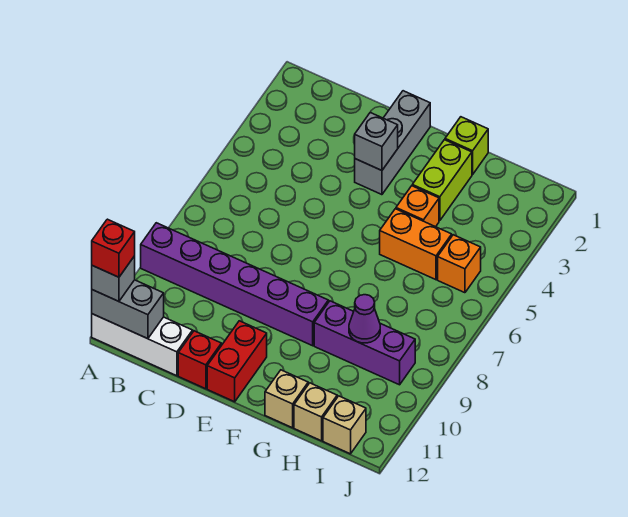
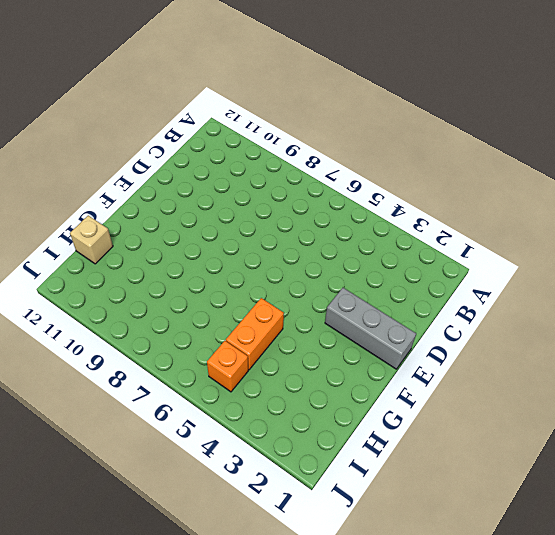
none -> purple brick A9:F9 level 1
none -> white brick A12:C12 level 1
none -> red brick D12 level 1

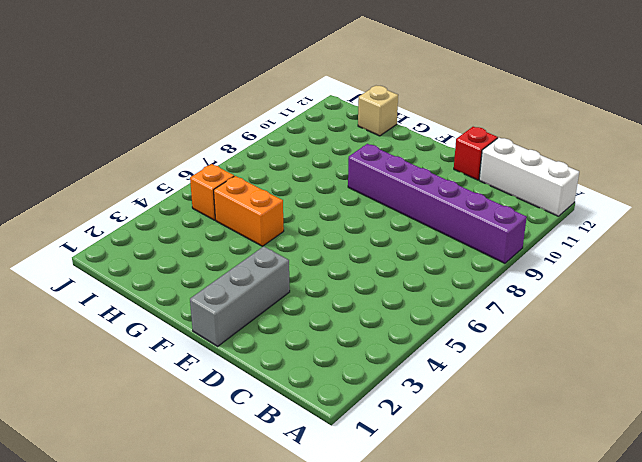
none -> red brick E11:E12 level 1
none -> lime brick G1 level 1
none -> lime brick G2:G3 level 1

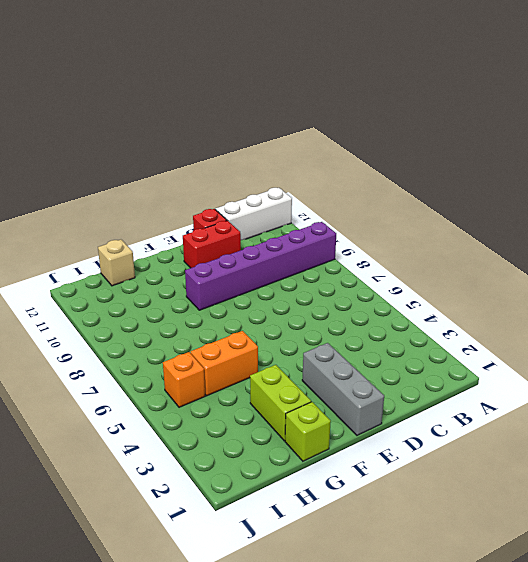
red brick D11:E11 level 1 -> red brick E11:E12 level 1
none -> orange brick G4 level 1
none -> purple brick G9:I9 level 1
none -> tan brick G12 level 1

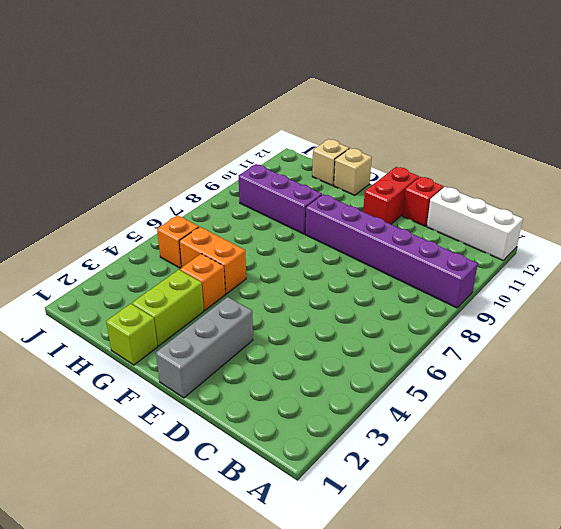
none -> tan brick I12 level 1
none -> grey brick A12:B12 level 2
none -> grey brick E3 level 2

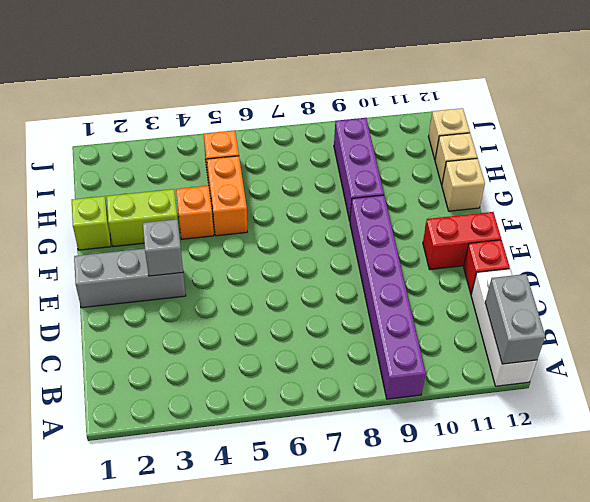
none -> purple cone H9 level 2
none -> grey brick A12 level 3
none -> red brick A12 level 4

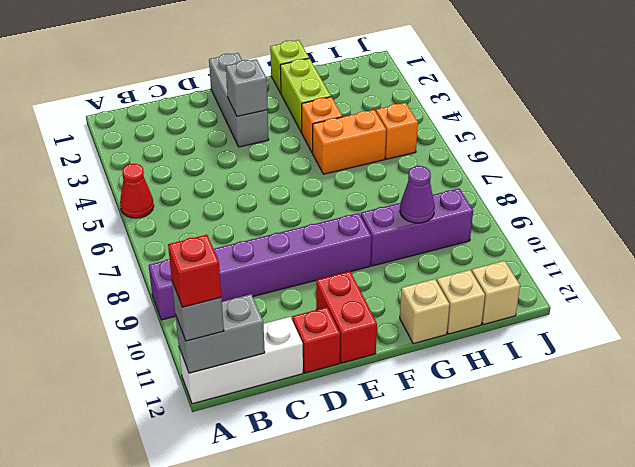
red cone A5 level 1 -> none

